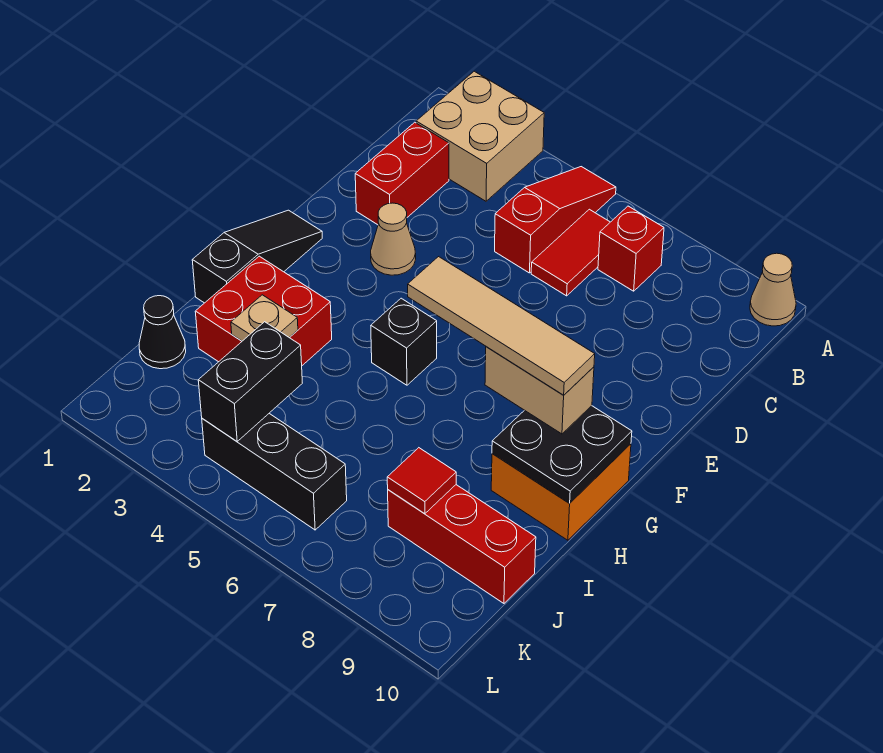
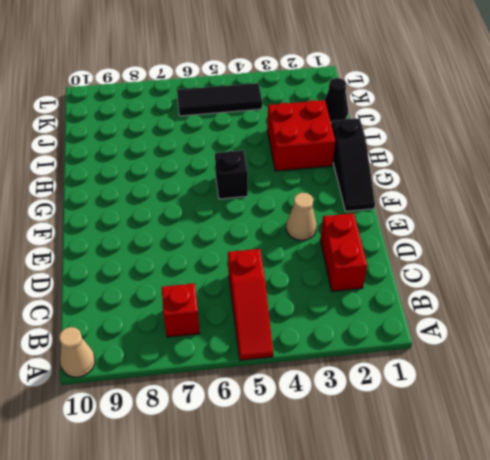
black tile K4:K6 level 1 -> black brick K4:K6 level 1
none -> tan brick A2:B3 level 1
none -> red tile B6:C6 level 1
none -> orange brick G9:H10 level 1

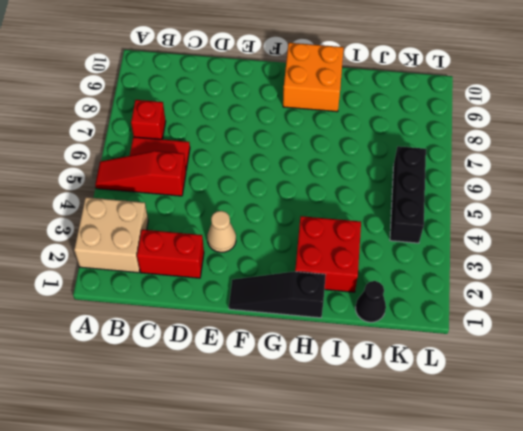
none -> tan cone A10 level 1
none -> black brick G5 level 1
none -> red brick J8:J10 level 1

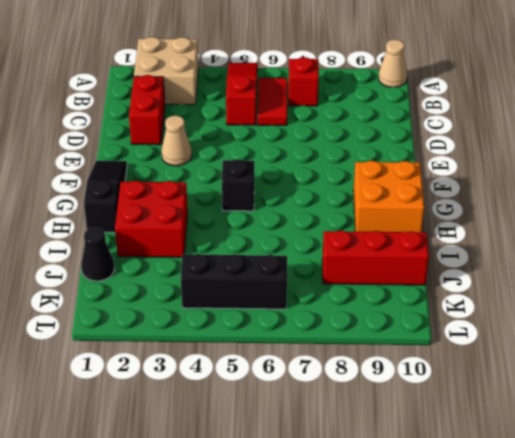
none -> black plate G9:H10 level 2
none -> tan plate I3 level 2
none -> black brick J4:K4 level 2

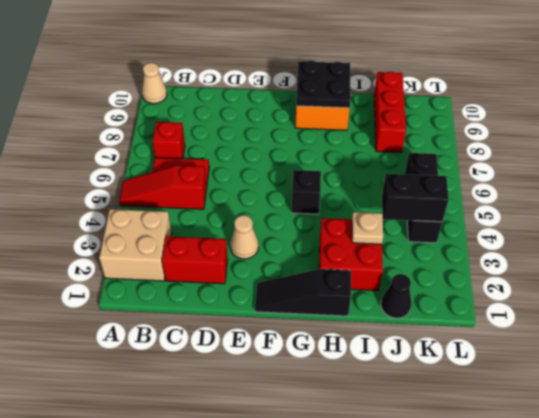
none -> red tile J8 level 2
none -> tan brick G8:G9 level 3
none -> tan tile G6:G9 level 4

